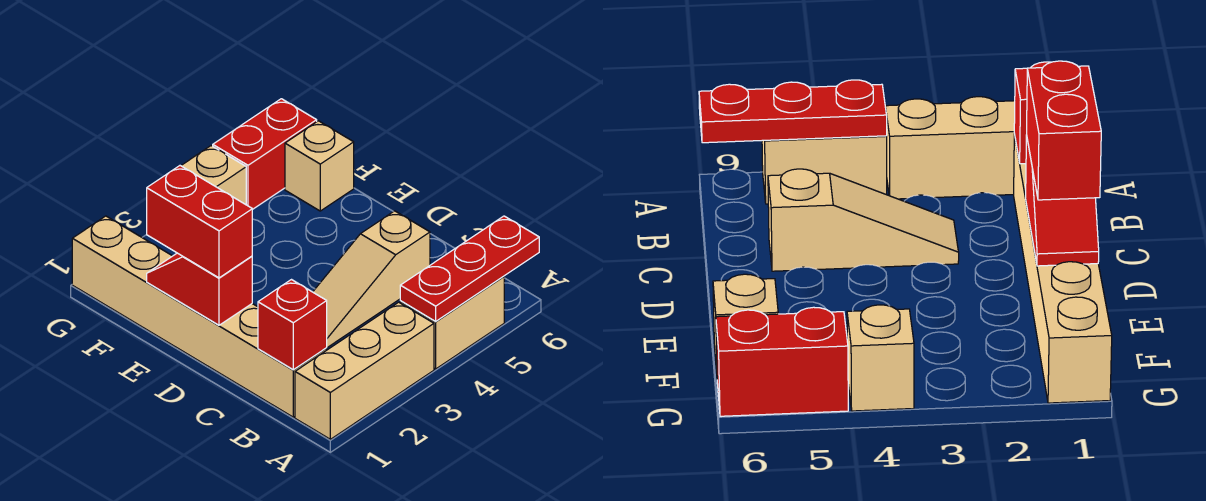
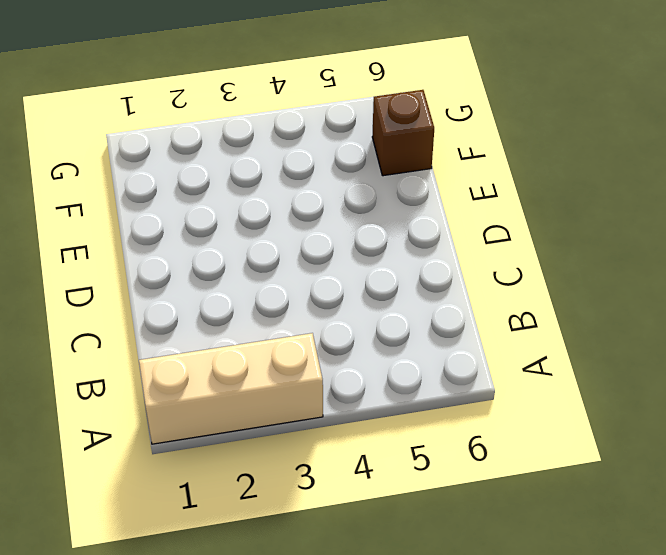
brown brick F6 level 1 -> tan brick F6 level 1
none -> tan brick A4:A5 level 1
none -> tan brick B1:G1 level 1

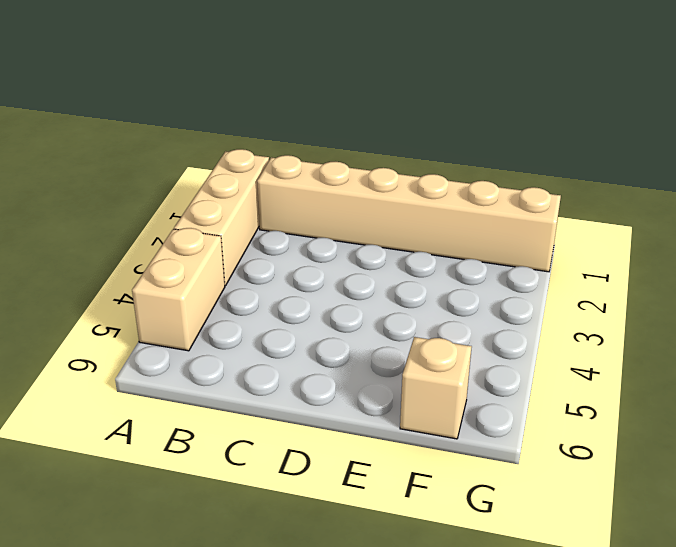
none -> tan slope C3:C5 level 1 top 5
none -> tan brick G4 level 1

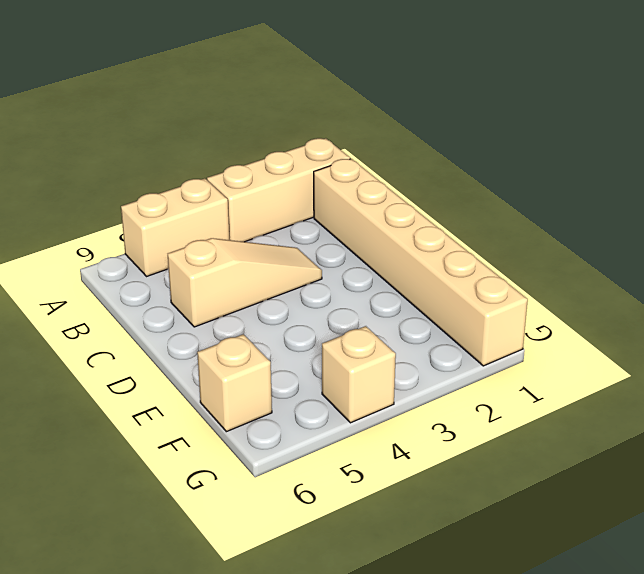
none -> red brick G5:G6 level 1
none -> red plate A4:A6 level 2

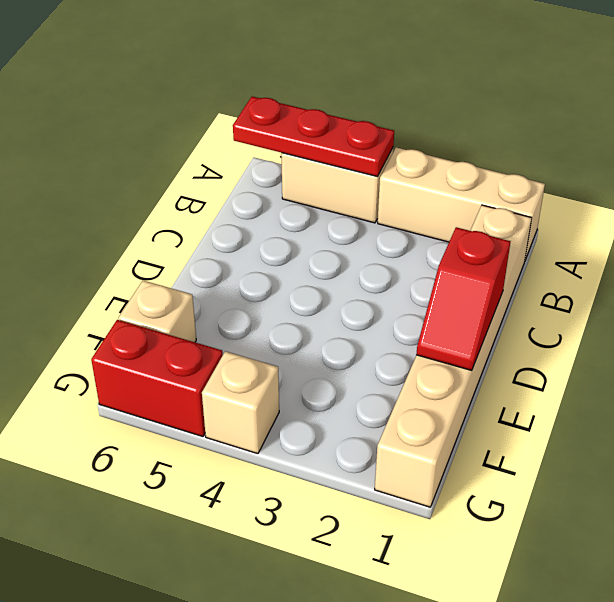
none -> tan slope C3:C5 level 1 top 5
none -> red brick B1 level 2

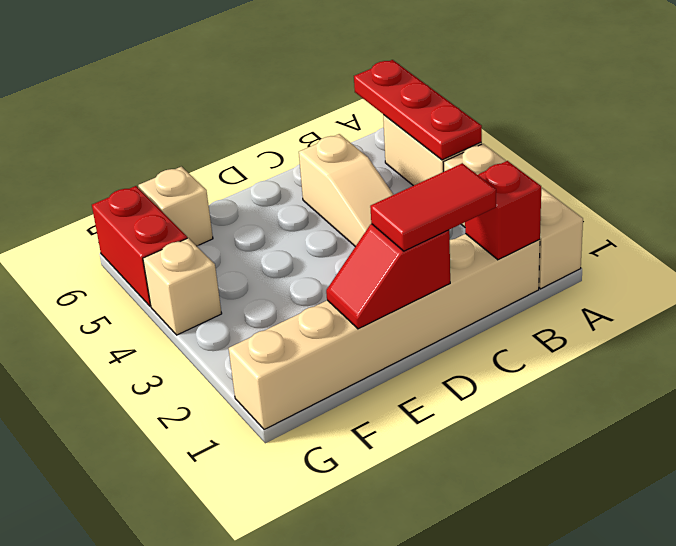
red tile C1:D1 level 3 -> red brick D1:E1 level 3

